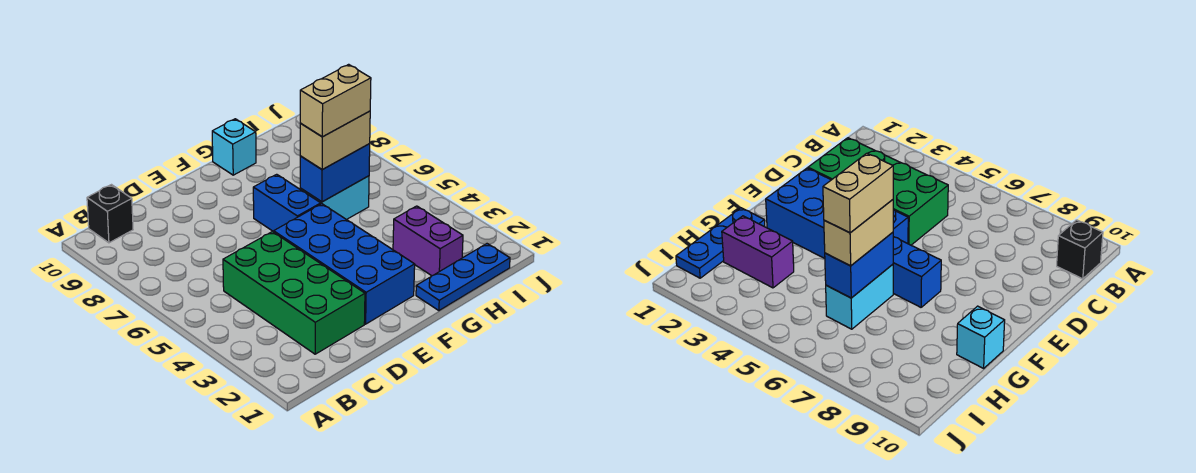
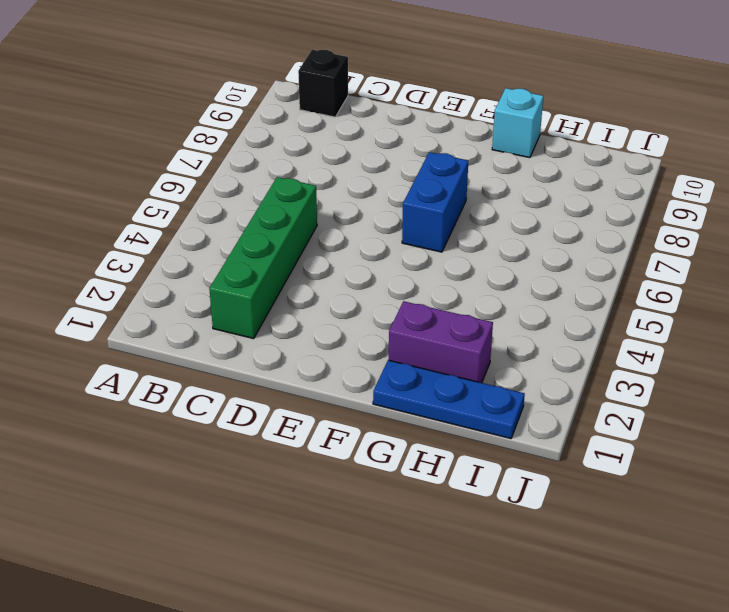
green brick C2:C5 level 1 -> green brick C2:D5 level 1
purple brick G2:H2 level 1 -> purple brick H2:H3 level 1
none -> blue brick E2:F5 level 1
none -> cyan brick G6:H6 level 1

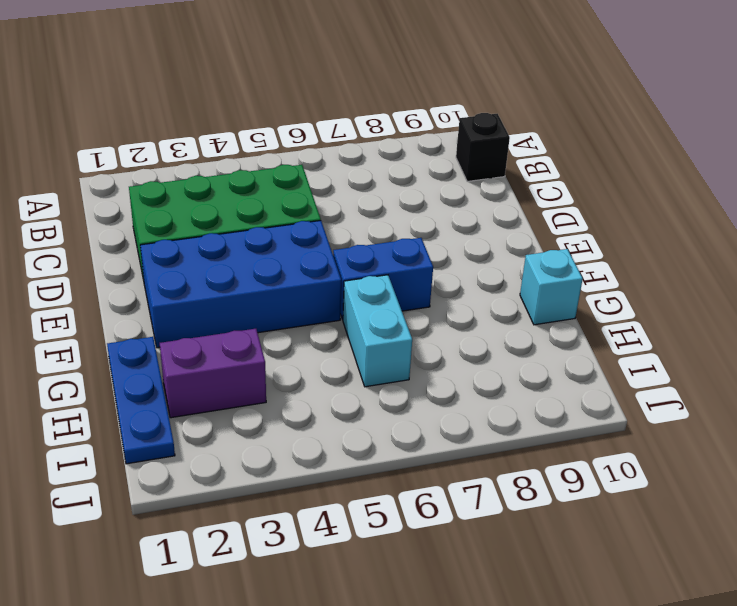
none -> blue brick G6:H6 level 2
none -> tan brick G6:H6 level 3

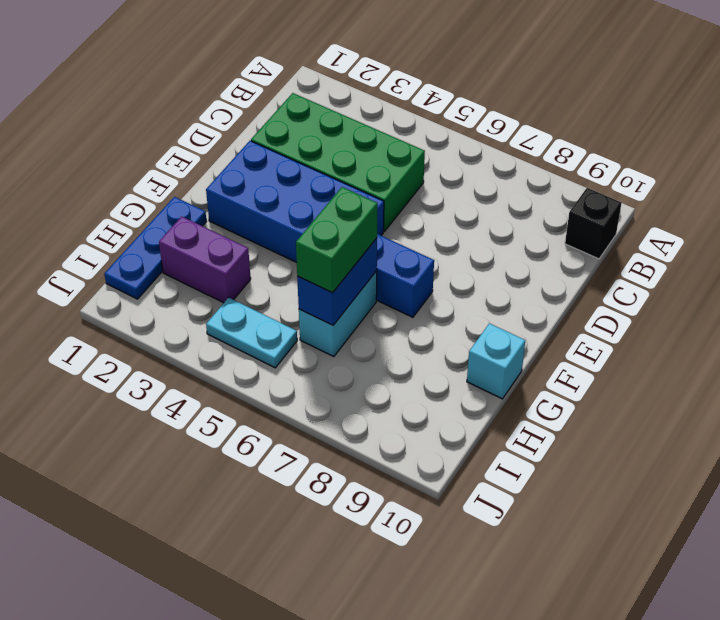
green brick G6:H6 level 3 -> tan brick G6:H6 level 3
cyan plate I4:I5 level 1 -> none
none -> tan brick G6:H6 level 4

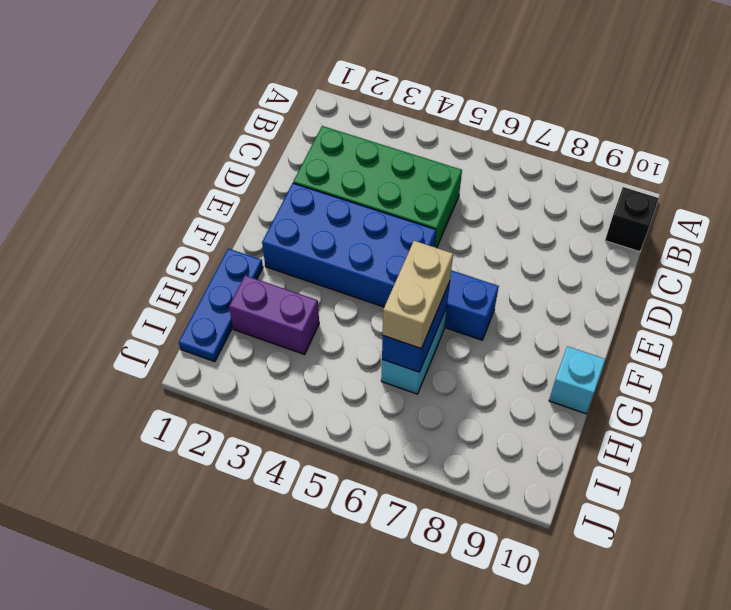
none -> tan brick G6:H6 level 4

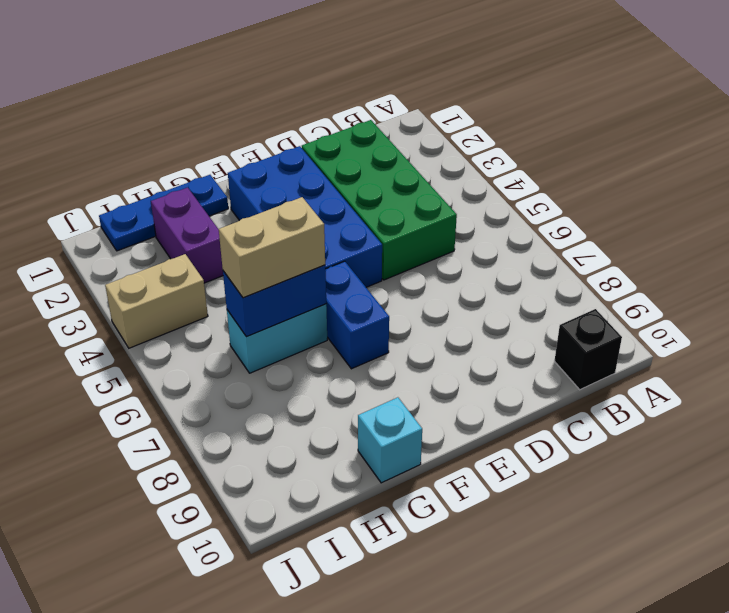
tan brick I4:J4 level 1 -> tan brick G6:H6 level 4

